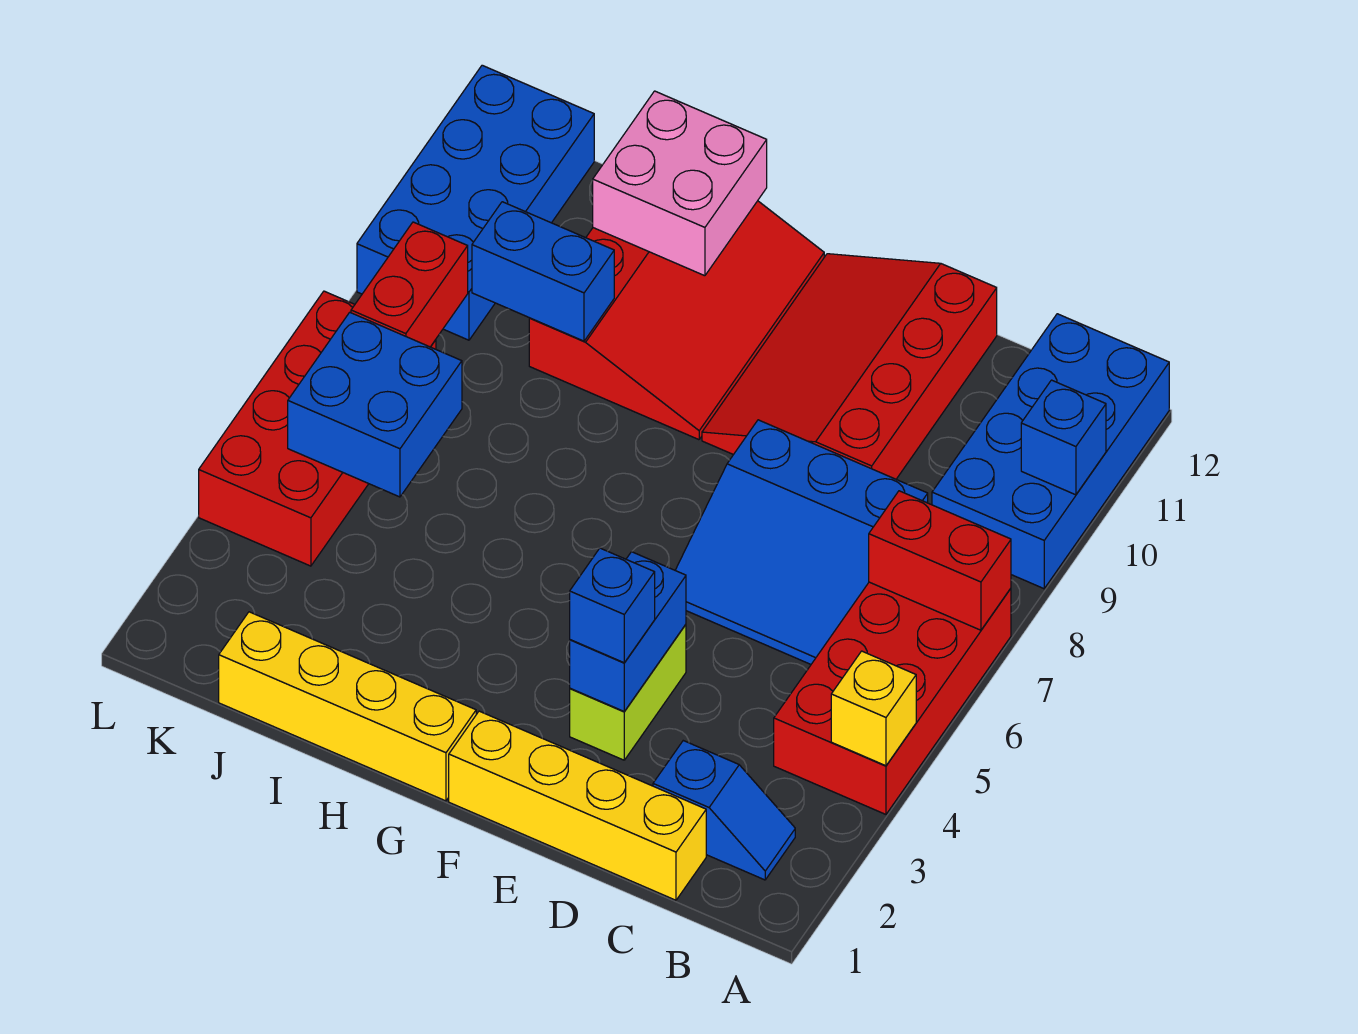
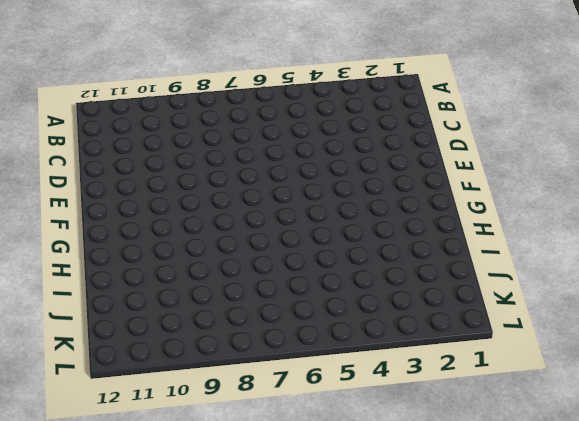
none -> red brick A4:B7 level 1
none -> blue brick A9:B12 level 1
none -> blue slope B2:C2 level 1 top C

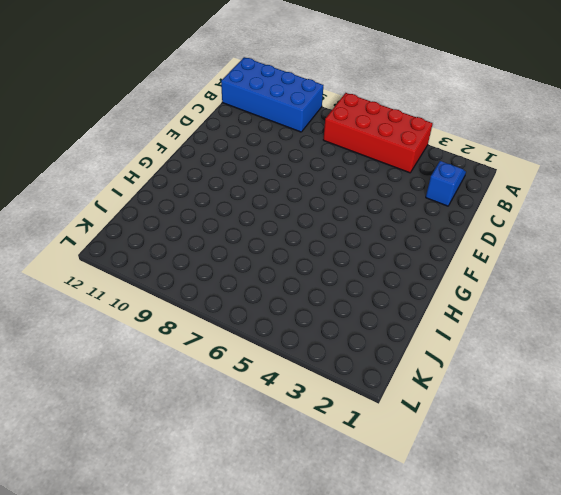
none -> yellow brick C1:F1 level 1
none -> blue slope C6:E8 level 1 top 8
none -> red slope D9:F12 level 1 top D

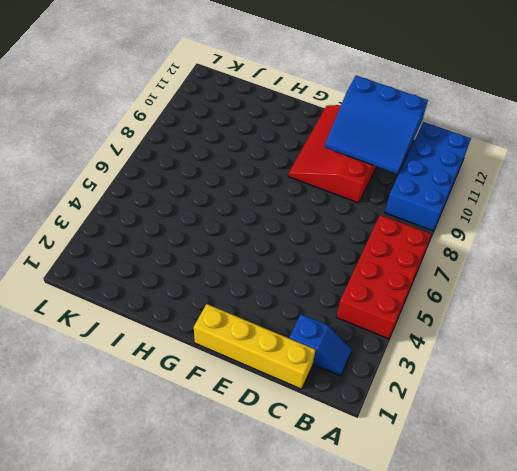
blue slope C10:E12 level 2 top 12 -> blue slope C6:E8 level 1 top 8
none -> lime brick E3:E4 level 1
none -> yellow brick G1:J1 level 1
none -> red slope G9:I12 level 1 top I

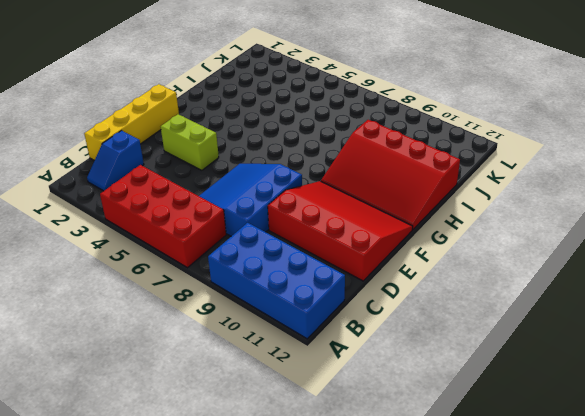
none -> yellow brick G1:J1 level 1
none -> red brick K4:L7 level 1
none -> blue brick K9:L12 level 1

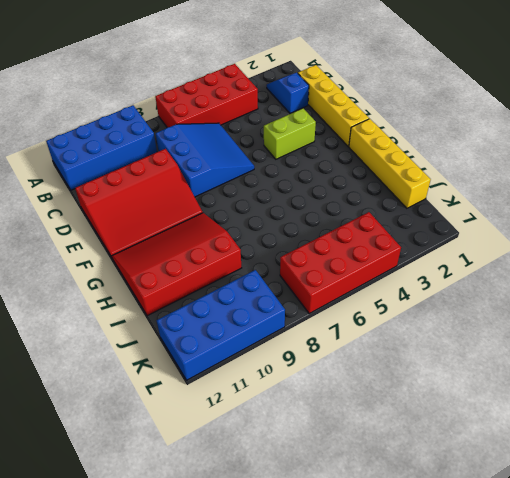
none -> yellow brick A4 level 2
none -> red brick A7:B7 level 2
none -> blue brick A10 level 2

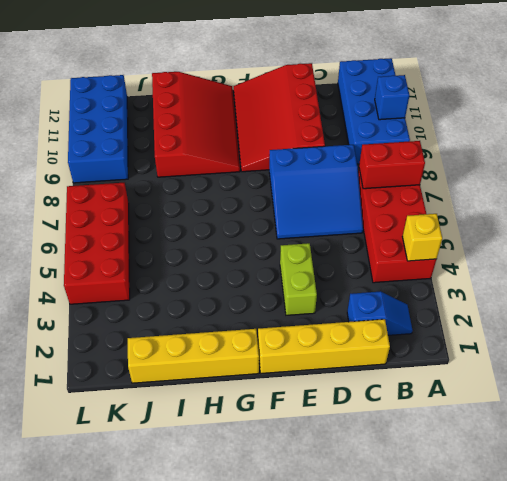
none -> blue brick E3:E4 level 2
none -> pink brick H11:I12 level 2
none -> blue brick I9:J9 level 2

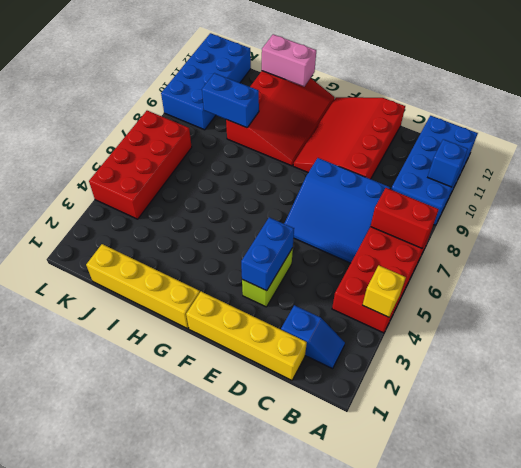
pink brick H12:I12 level 2 -> pink brick H11:I12 level 2
none -> blue brick J5:K6 level 2
none -> red brick K7:K8 level 2
none -> blue brick E3 level 3

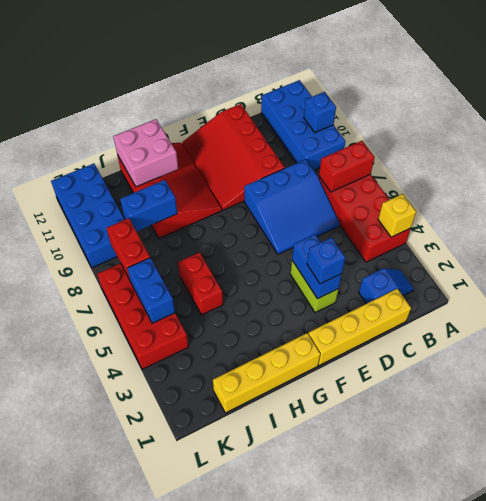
red brick I5:I6 level 1 -> none
blue brick K5:K6 level 2 -> blue brick J5:K6 level 2

